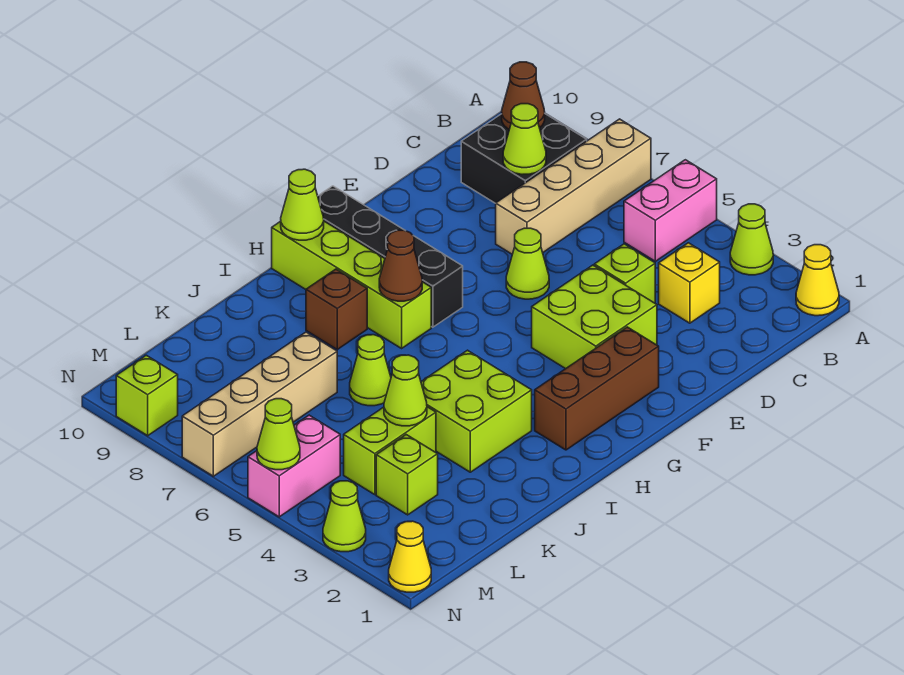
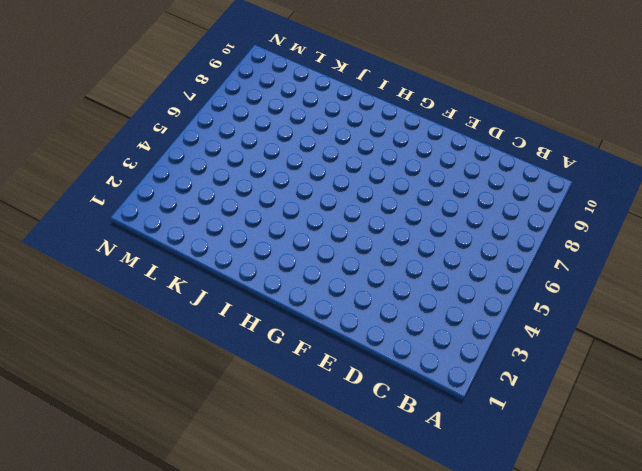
none -> yellow cone A1 level 1
none -> lime cone A3 level 1
none -> pink brick A5:B5 level 1

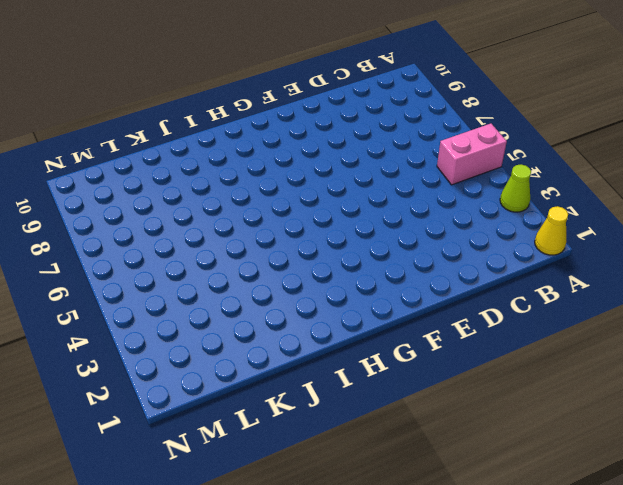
none -> tan brick A7:D7 level 1
none -> black brick B8:C9 level 1
none -> yellow brick C3 level 1

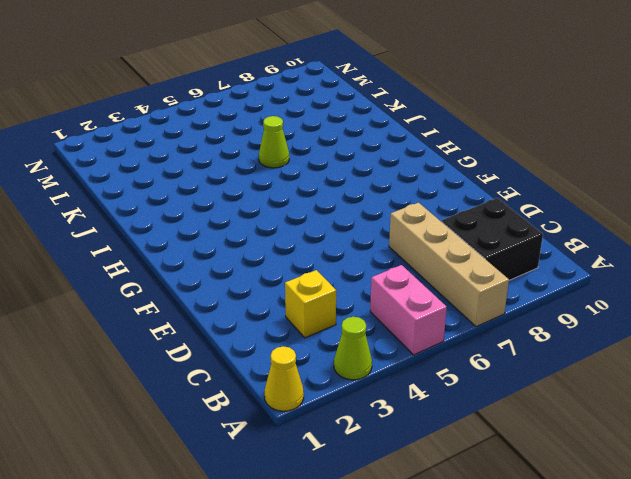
none -> lime brick D4 level 1
none -> lime brick E3:F4 level 1
none -> lime cone E6 level 1

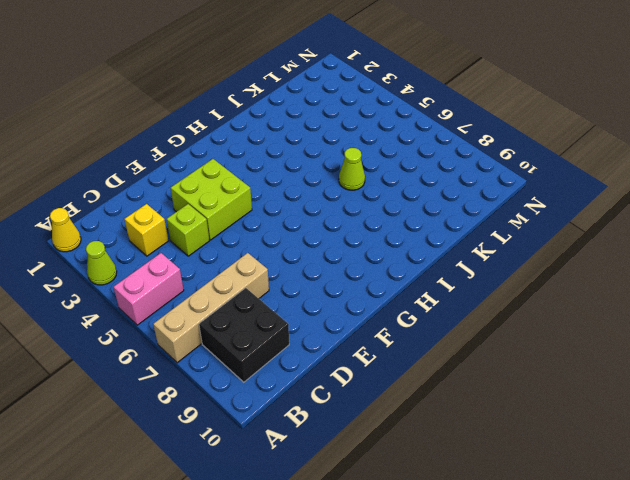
none -> lime cone E6 level 1
none -> brown brick F2:H2 level 1
none -> black brick G7:G10 level 1

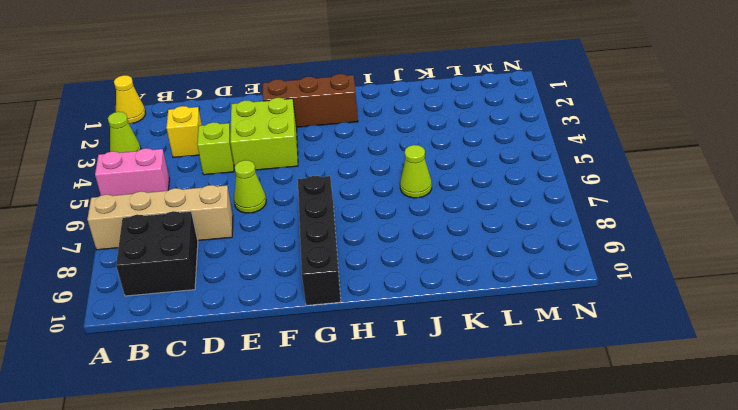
none -> lime brick H7:H10 level 1
none -> lime brick I3:J4 level 1
none -> brown brick I8 level 1

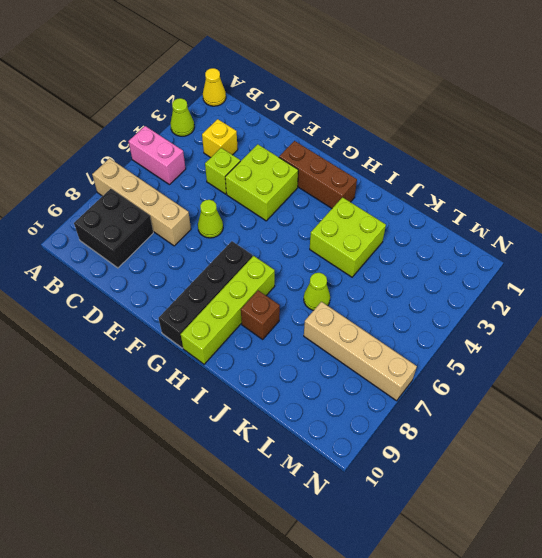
none -> lime brick K4:L4 level 1
none -> lime brick L3 level 1
none -> pink brick M5:N5 level 1

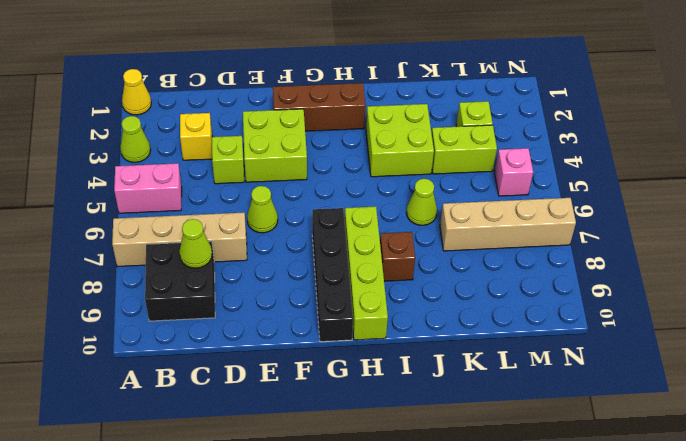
pink brick M5 level 1 -> pink brick M5:N5 level 1
none -> yellow cone N1 level 1
none -> lime cone N3 level 1
none -> lime brick N9 level 1

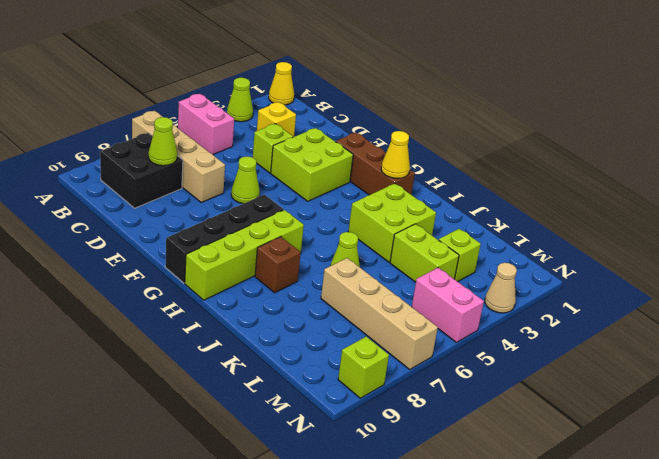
yellow cone H2 level 2 -> yellow cone N1 level 1
tan cone N3 level 1 -> lime cone N3 level 1
none -> brown cone B9 level 2
none -> brown cone H7 level 2
none -> lime cone H10 level 2

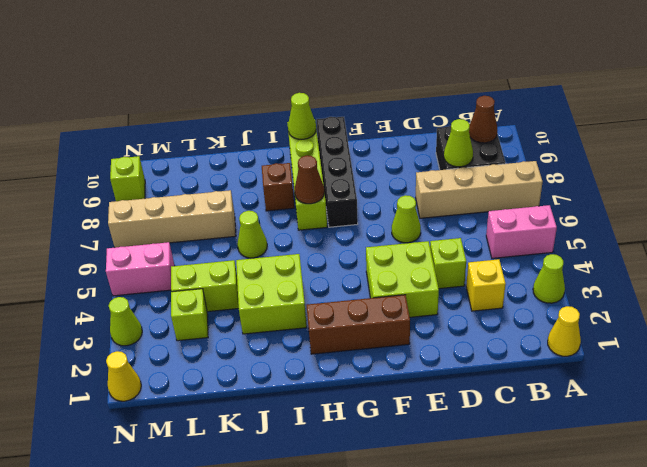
none -> lime cone K4 level 2
none -> lime cone N5 level 2

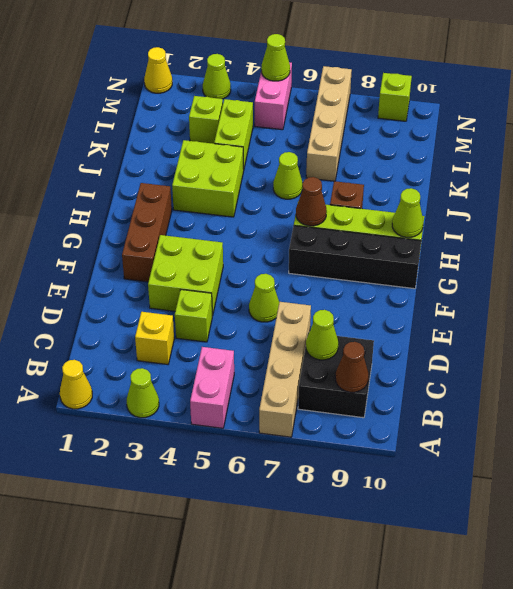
none -> lime cone K4 level 2

